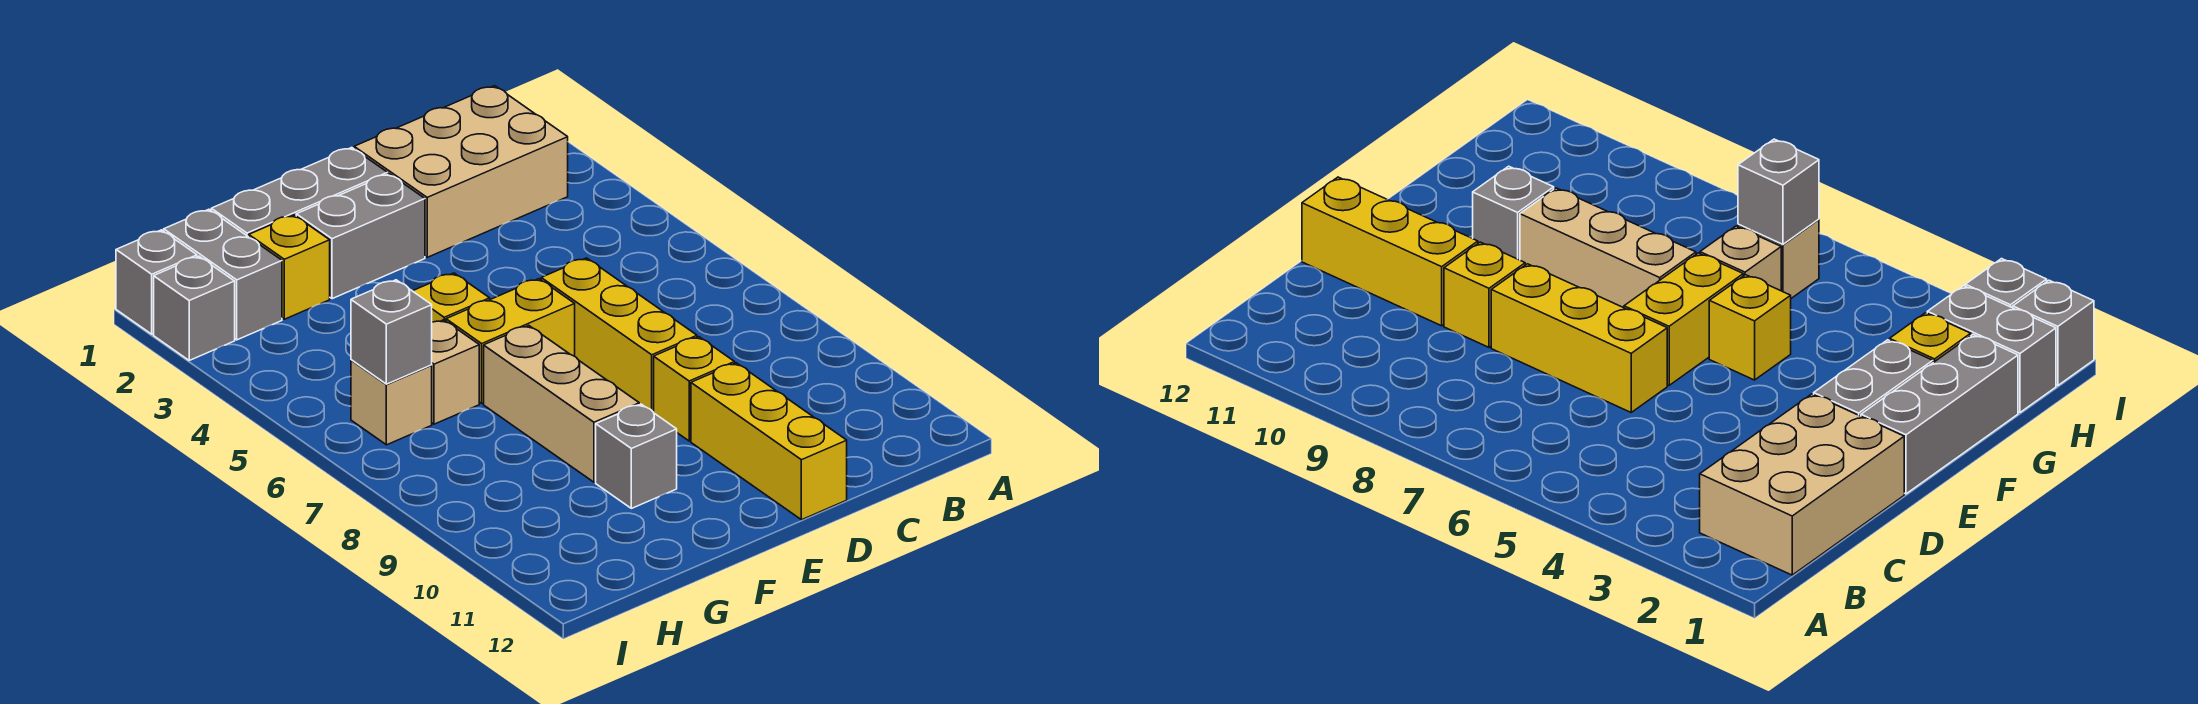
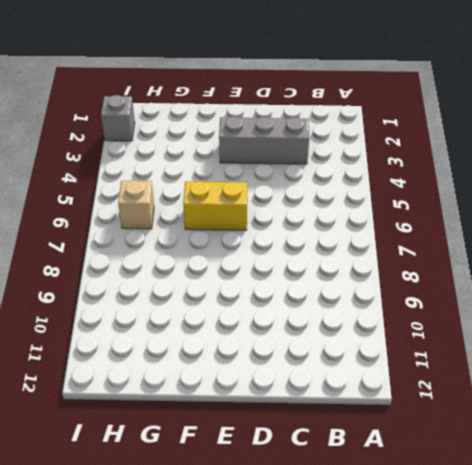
grey brick C3:E3 level 1 -> grey brick E1:G1 level 1
none -> tan brick B1:D2 level 1
none -> yellow brick D6:D8 level 1
none -> yellow brick D9 level 1

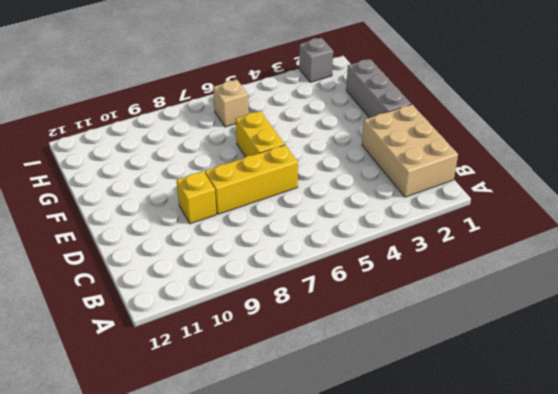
none -> yellow brick D10:D12 level 1
none -> grey brick E2:F2 level 1
none -> yellow brick F5 level 1

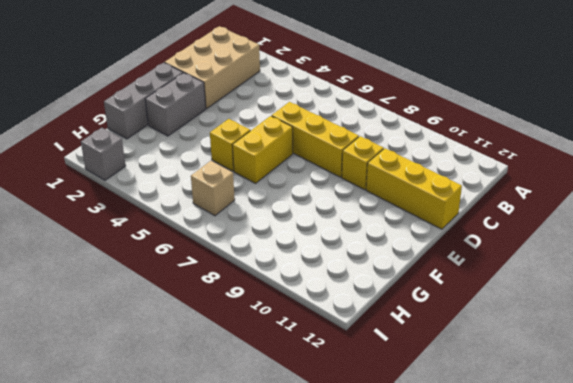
none -> tan brick F7:F9 level 1
none -> grey brick F10 level 1
none -> yellow brick G2 level 1

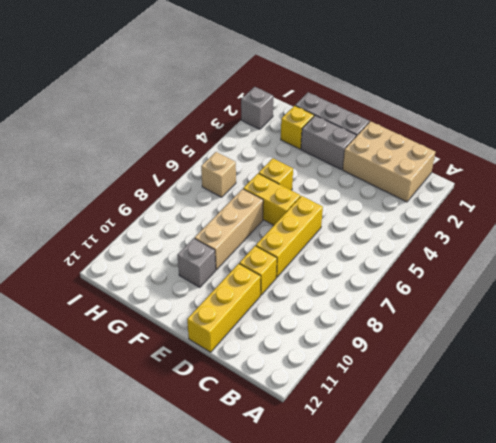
none -> tan brick G6 level 1
none -> grey brick H1:H2 level 1
none -> grey brick I1 level 1

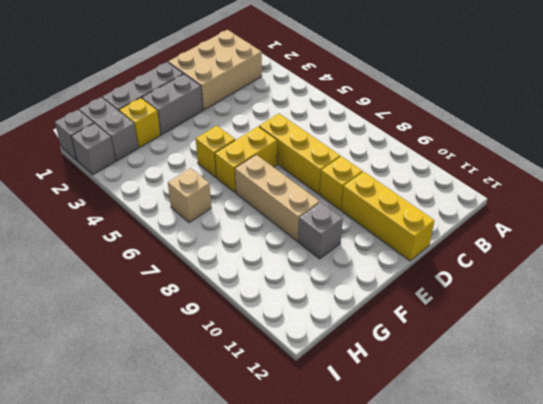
none -> tan brick G6 level 1
none -> grey brick H6 level 2

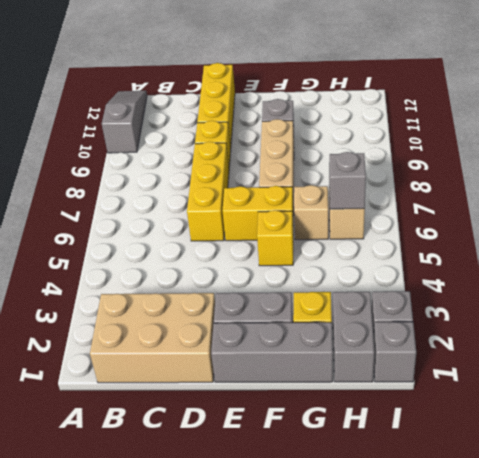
grey slope A10:A12 level 1 top 10 -> none

